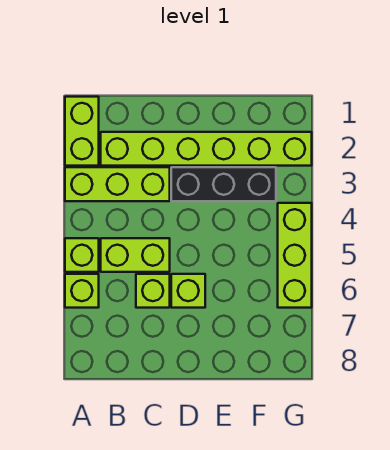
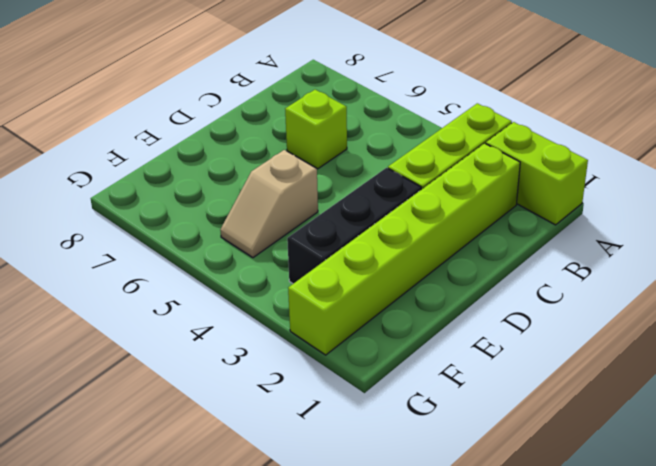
tan slope E5:F5 level 1 top E -> none
none -> lime brick A5 level 1
none -> lime brick A6 level 1

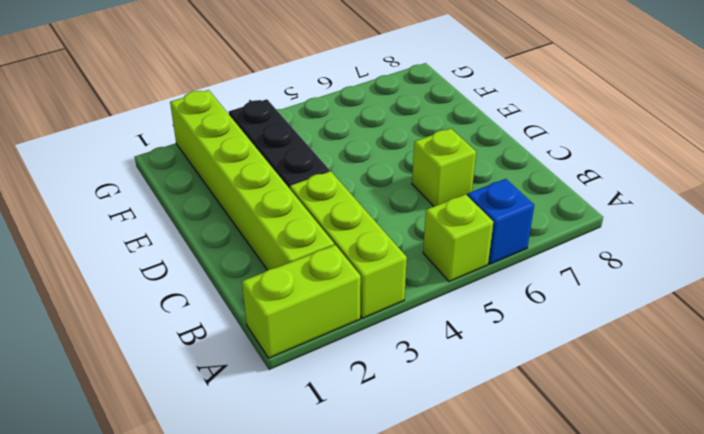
blue brick A6 level 1 -> lime brick A6 level 1
none -> lime brick B5:C5 level 1
none -> lime brick D6 level 1

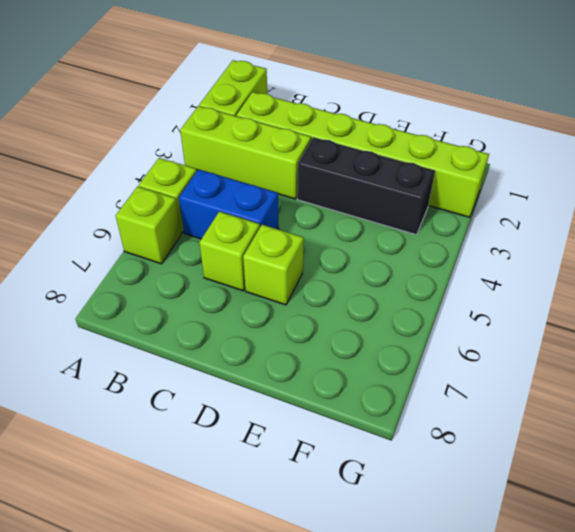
blue brick B5:C5 level 1 -> lime brick B5:C5 level 1
none -> lime brick G4:G6 level 1

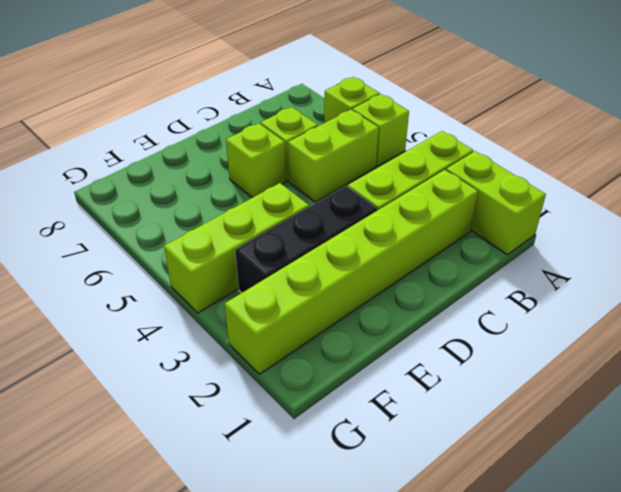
lime brick E4:G4 level 1 -> lime brick G4:G6 level 1

